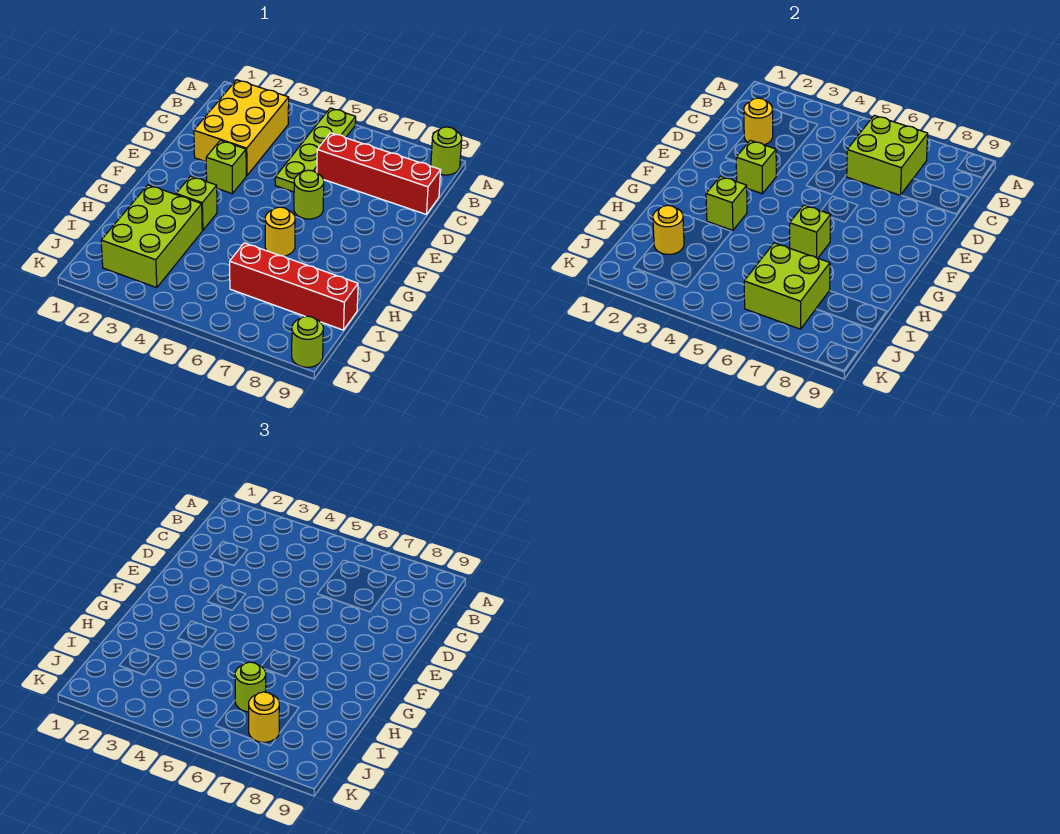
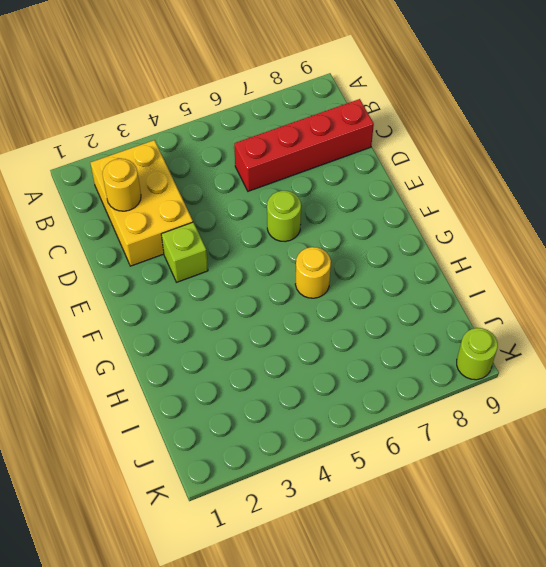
none -> lime plate A5:D5 level 1
none -> lime round brick A9 level 1
none -> lime brick G3 level 1

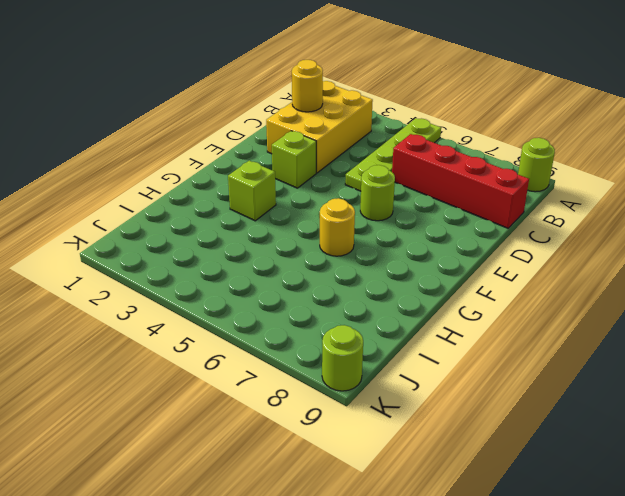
none -> lime brick H2:J3 level 1
none -> red brick I6:I9 level 1
none -> lime brick B6:C7 level 2

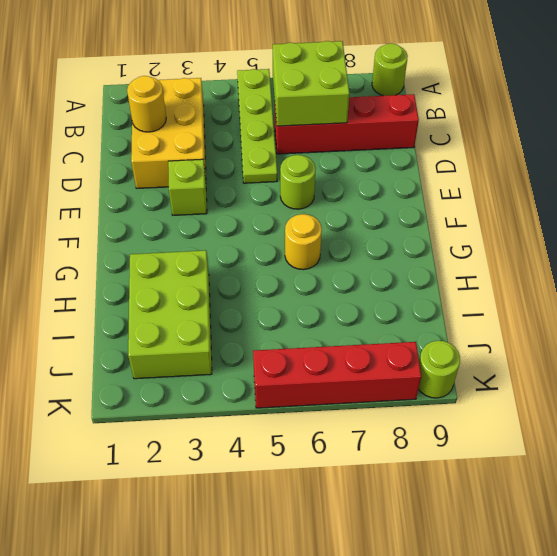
red brick K5:K8 level 1 -> red brick I6:I9 level 1
none -> lime brick G3 level 1
none -> lime brick E3 level 2
none -> lime brick G3 level 2

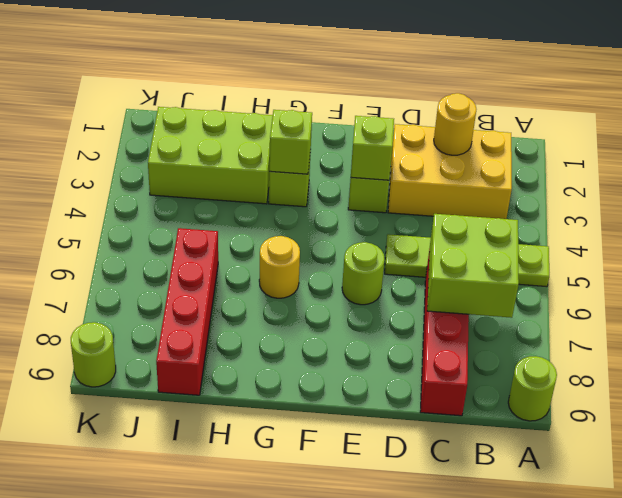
none -> lime brick G6 level 2
none -> yellow round brick I2 level 2
none -> lime brick I6:J7 level 2

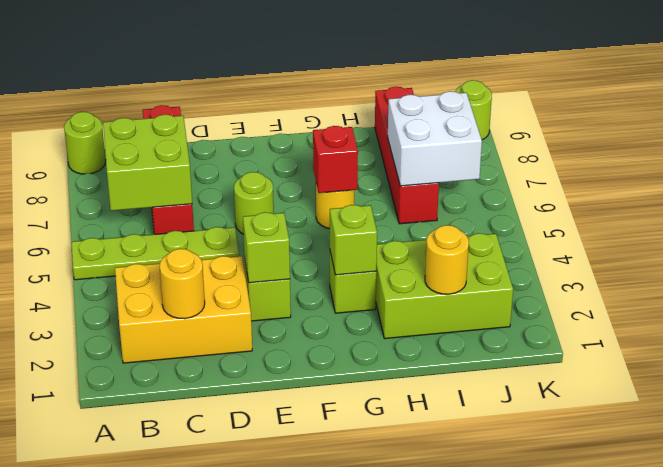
red brick G6 level 2 -> lime brick G6 level 2
white brick I6:J7 level 2 -> lime brick I6:J7 level 2
none -> lime round brick I6 level 3
none -> yellow round brick J7 level 3

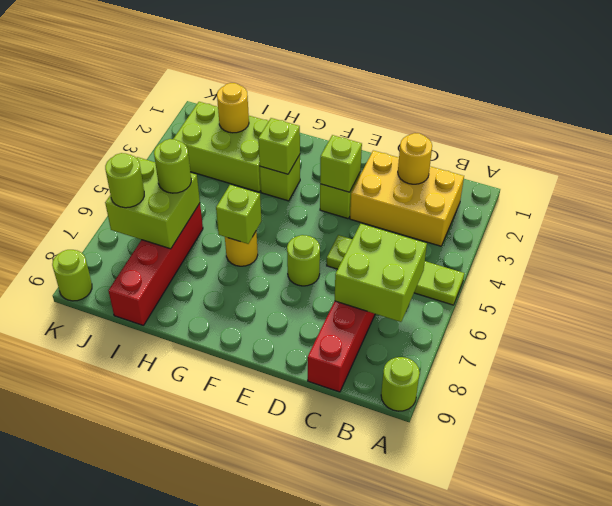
lime round brick J7 level 3 -> yellow round brick J7 level 3

